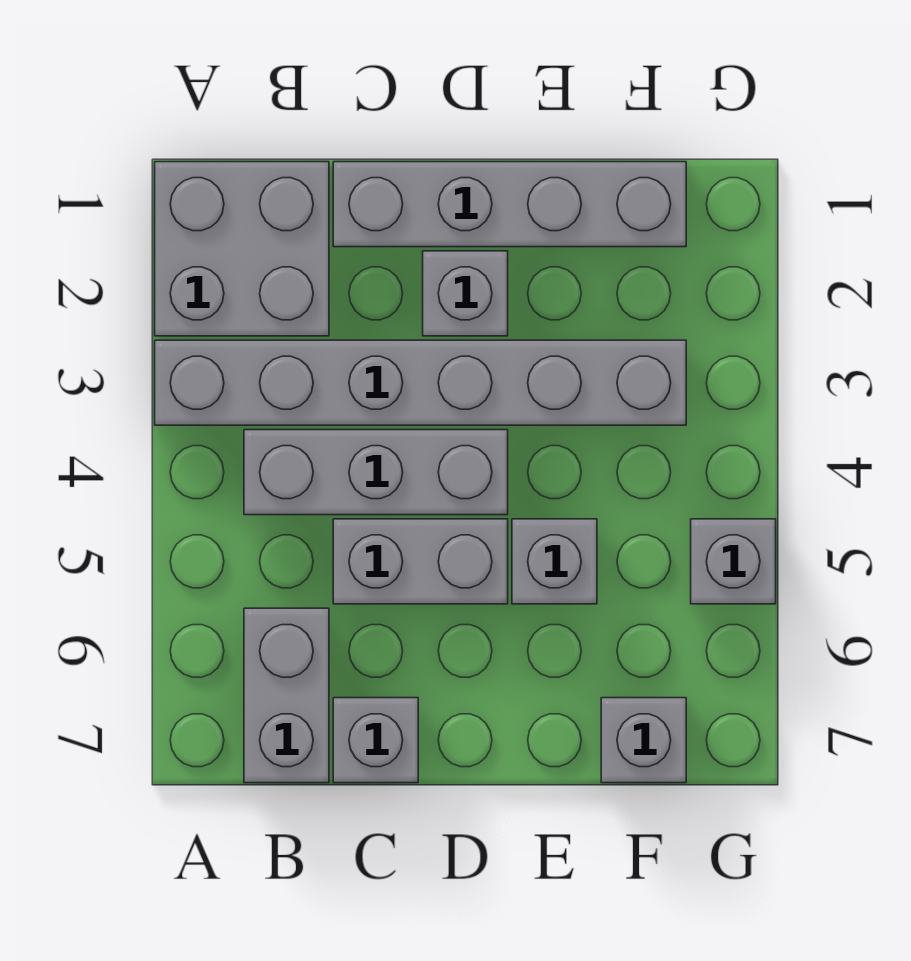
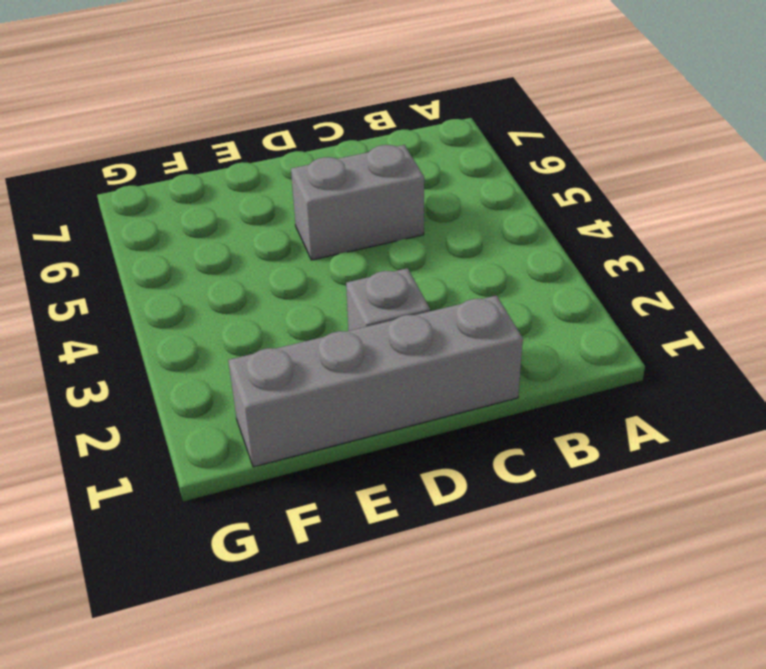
none -> grey brick A1:B2 level 1
none -> grey brick A3:F3 level 1

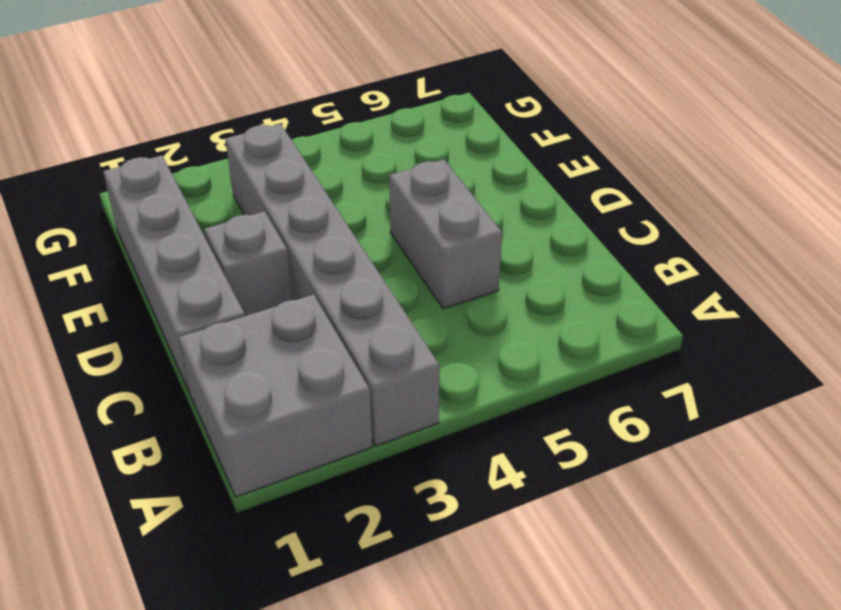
none -> grey brick B4:D4 level 1
none -> grey brick B6:B7 level 1

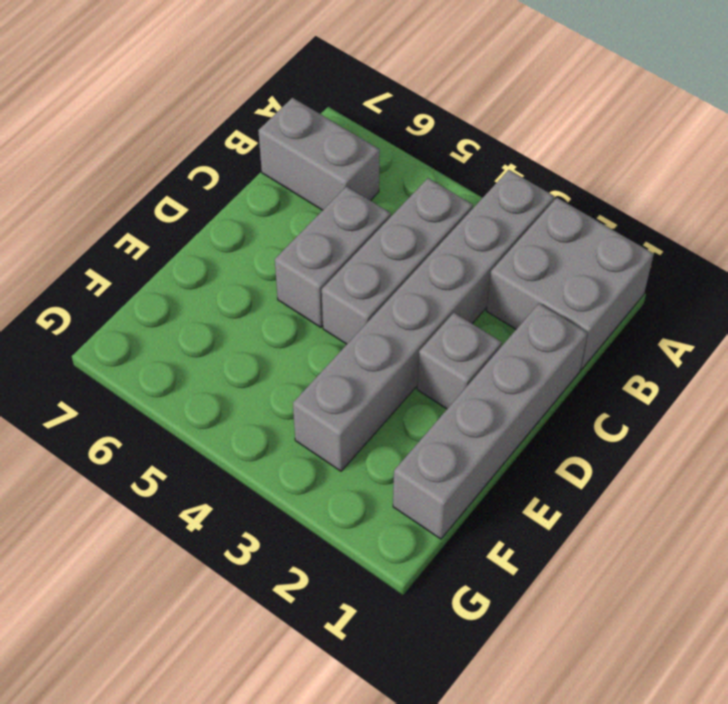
none -> grey brick C7 level 1
none -> grey brick E5 level 1

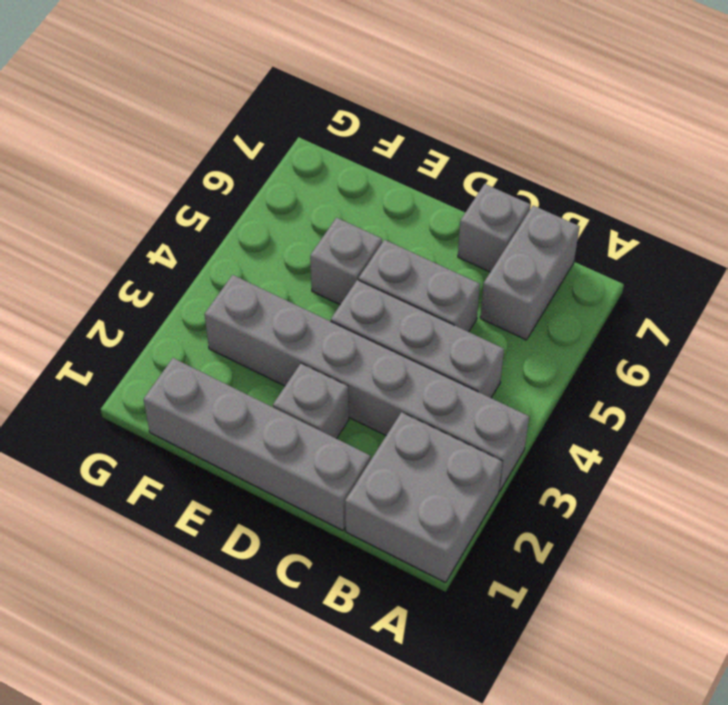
none -> grey brick F7 level 1
none -> grey brick G5 level 1

